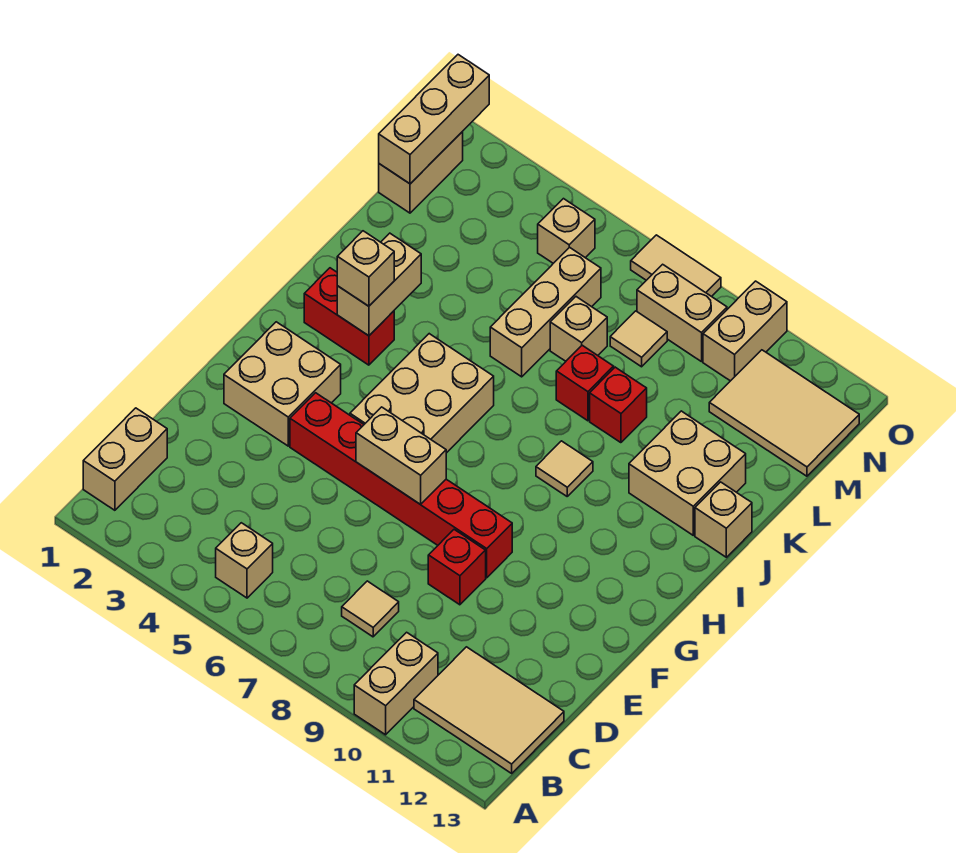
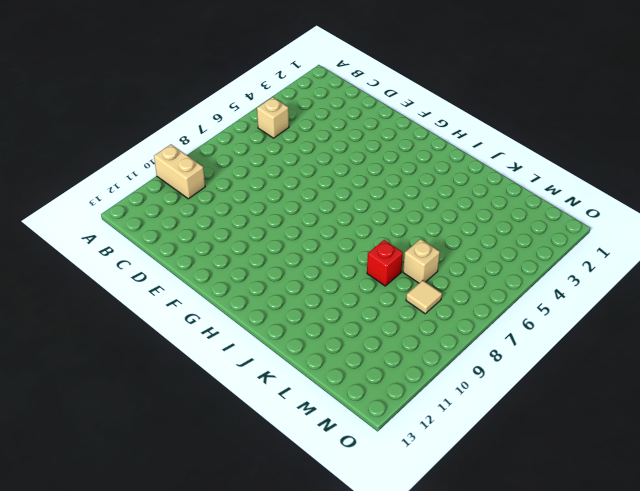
none -> tan brick B1:C1 level 1
none -> tan tile B11:C13 level 1
none -> tan tile C8 level 1

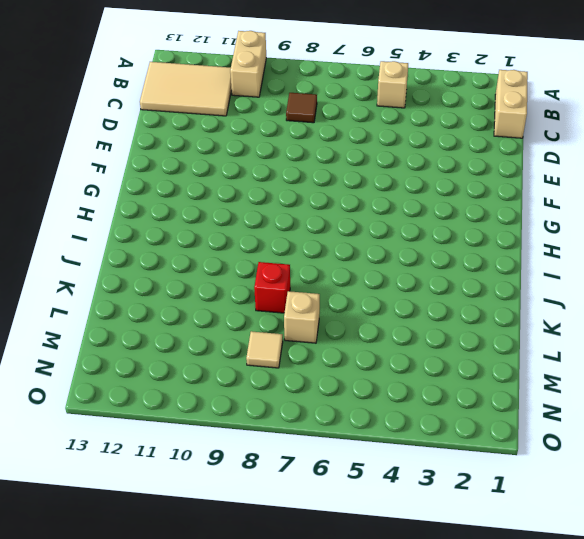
brown tile C8 level 1 -> tan tile C8 level 1
none -> red brick E9 level 1
none -> tan brick F2:G3 level 1
none -> red brick F4:F9 level 1

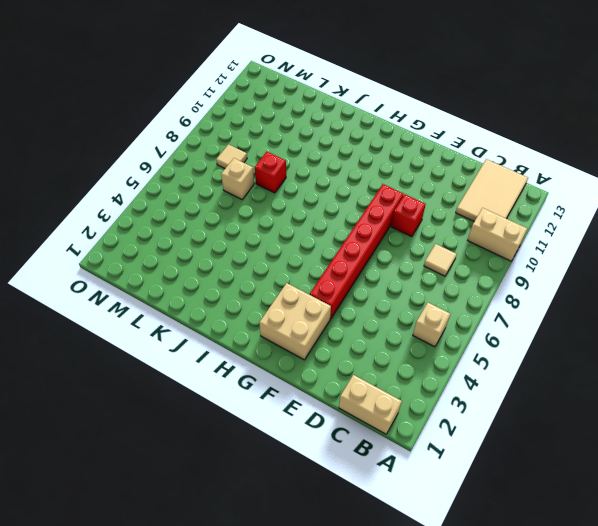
none -> tan brick G5:I6 level 1
none -> red brick I2:I3 level 1
none -> tan tile I9 level 1

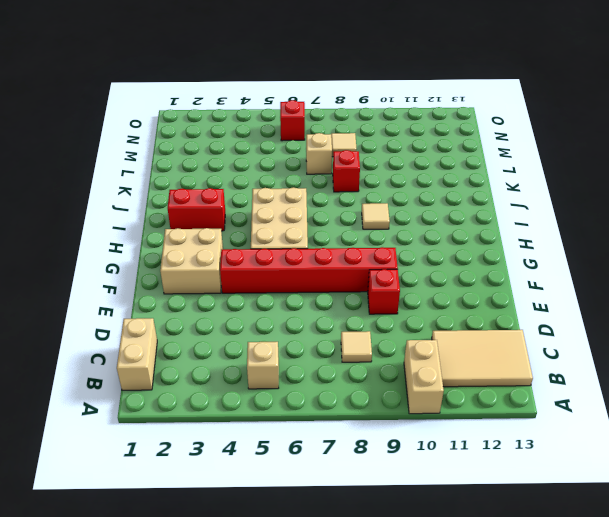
red brick N6 level 1 -> red brick K9 level 1
none -> tan brick J11:K12 level 1
none -> tan brick J13 level 1
none -> tan brick K6:M6 level 1

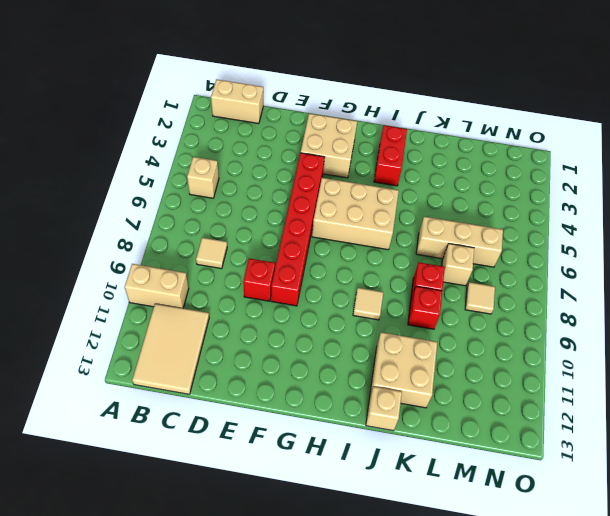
none -> tan brick M1:N1 level 1
none -> tan tile M11:N13 level 1
none -> tan brick N5 level 1

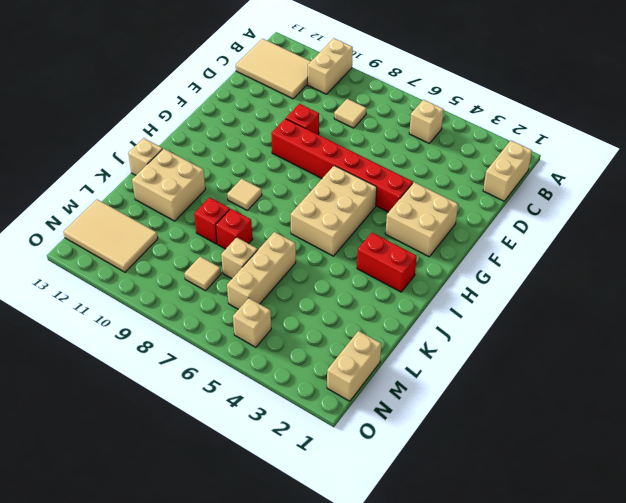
none -> tan brick N8:N9 level 1
none -> tan brick N10:O10 level 1
none -> tan tile O7:O8 level 1

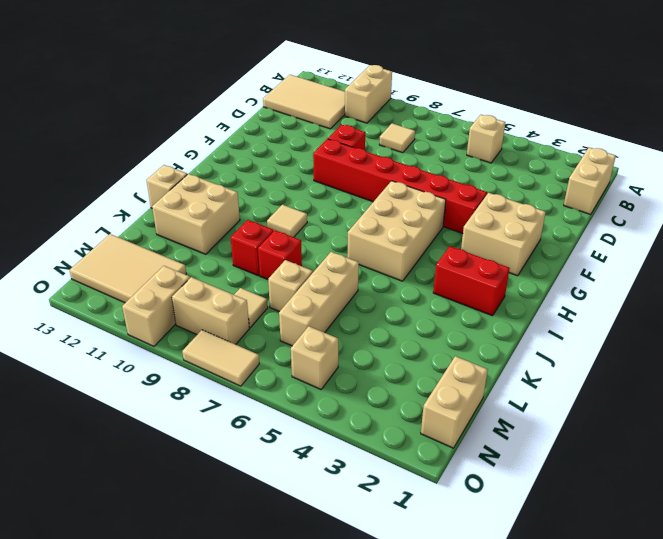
none -> tan brick F6:F7 level 2
none -> tan brick I3:J3 level 2
none -> tan brick M1:O1 level 2

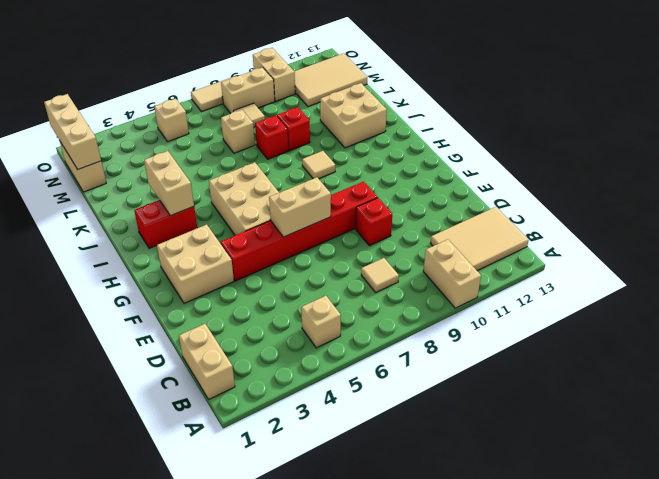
none -> tan brick J13 level 1
none -> tan brick K6:M6 level 1
none -> tan brick I3 level 3

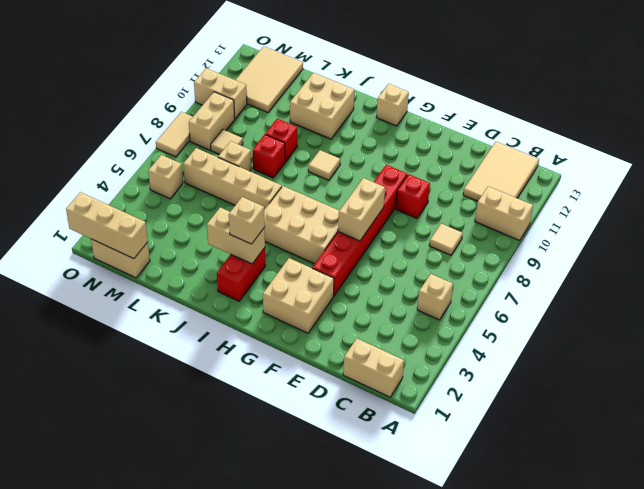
tan brick H13 level 1 -> tan brick J13 level 1
tan brick J6:M6 level 1 -> tan brick K6:M6 level 1

